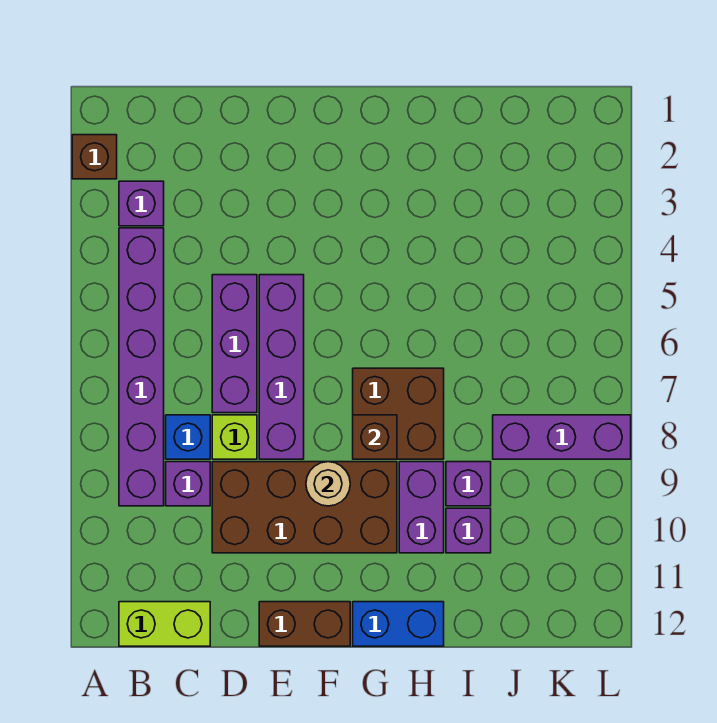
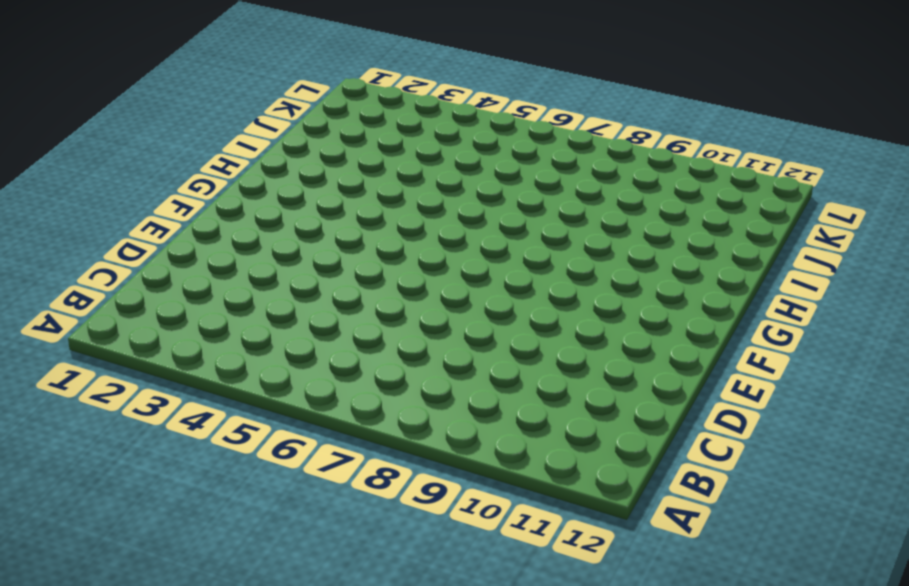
none -> brown brick A2 level 1
none -> purple brick B3 level 1
none -> purple brick B4:B9 level 1

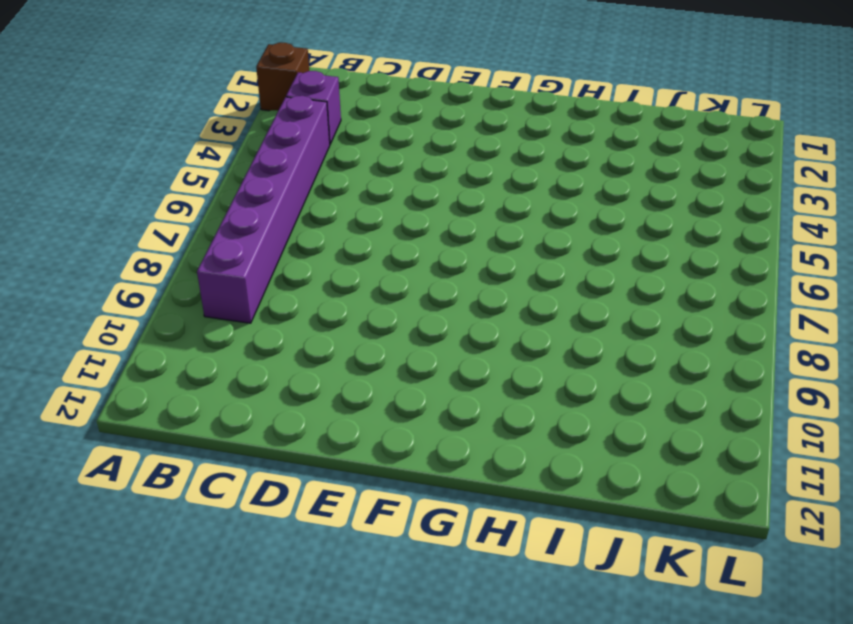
none -> lime brick B12:C12 level 1
none -> blue brick C8 level 1
none -> purple brick C9 level 1

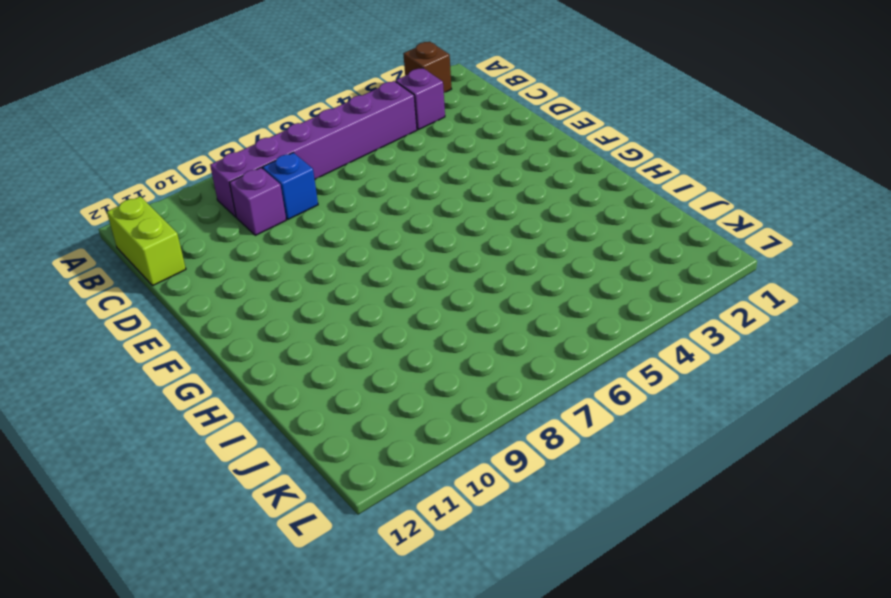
none -> purple brick D5:D7 level 1
none -> lime brick D8 level 1
none -> brown brick D9:G10 level 1

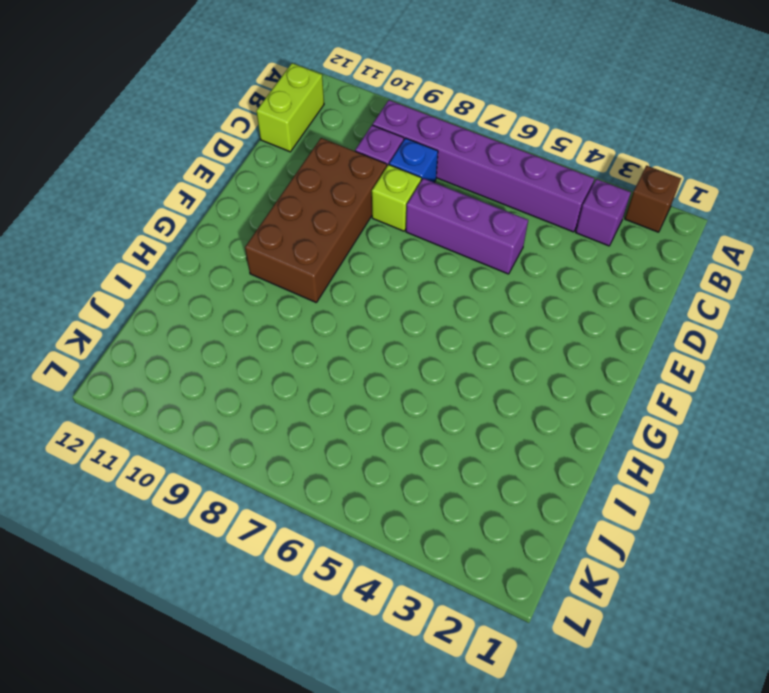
none -> purple brick E5:E8 level 1
none -> brown brick E12:F12 level 1
none -> brown brick G7:H8 level 1

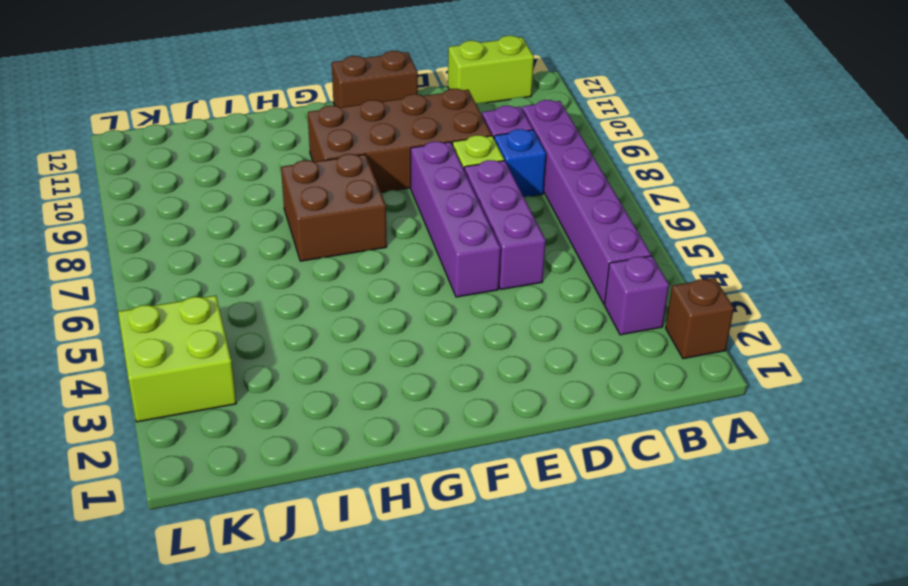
lime brick K3:L4 level 1 -> none
none -> blue brick G12:H12 level 1
none -> purple brick H9:H10 level 1
none -> purple brick I9 level 1

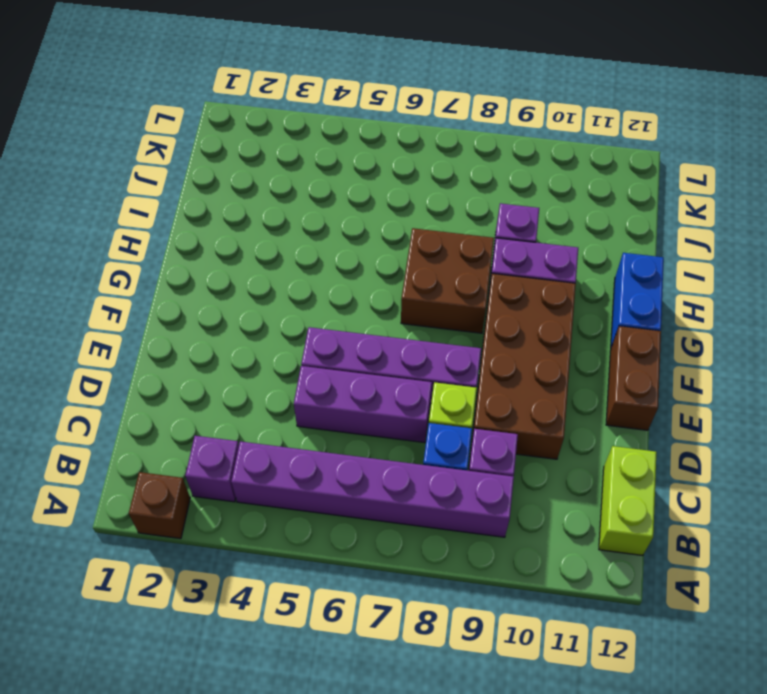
none -> purple brick I10 level 1
none -> purple brick J8:L8 level 1
none -> tan round brick F9 level 2

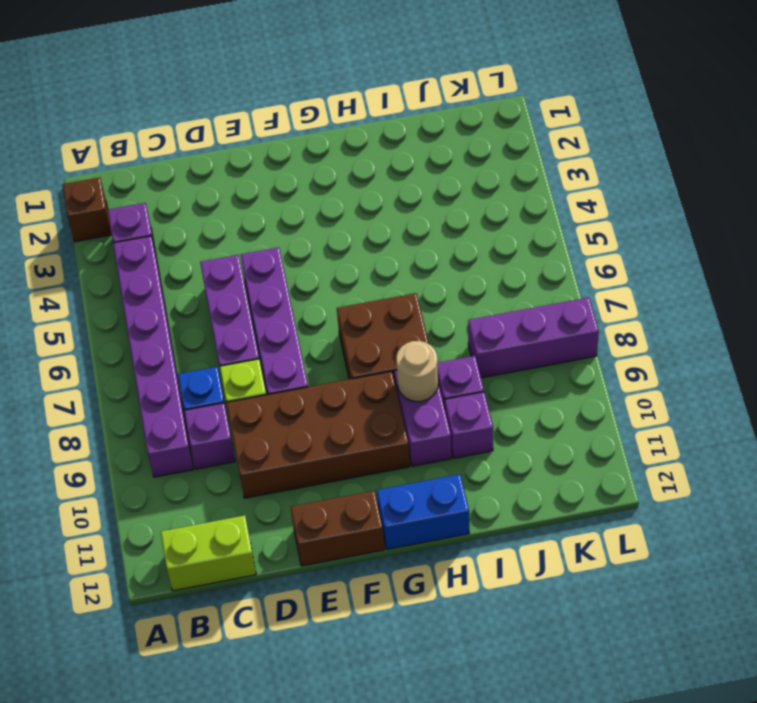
tan round brick H9 level 2 -> tan round brick F9 level 2
none -> brown brick G8 level 2

